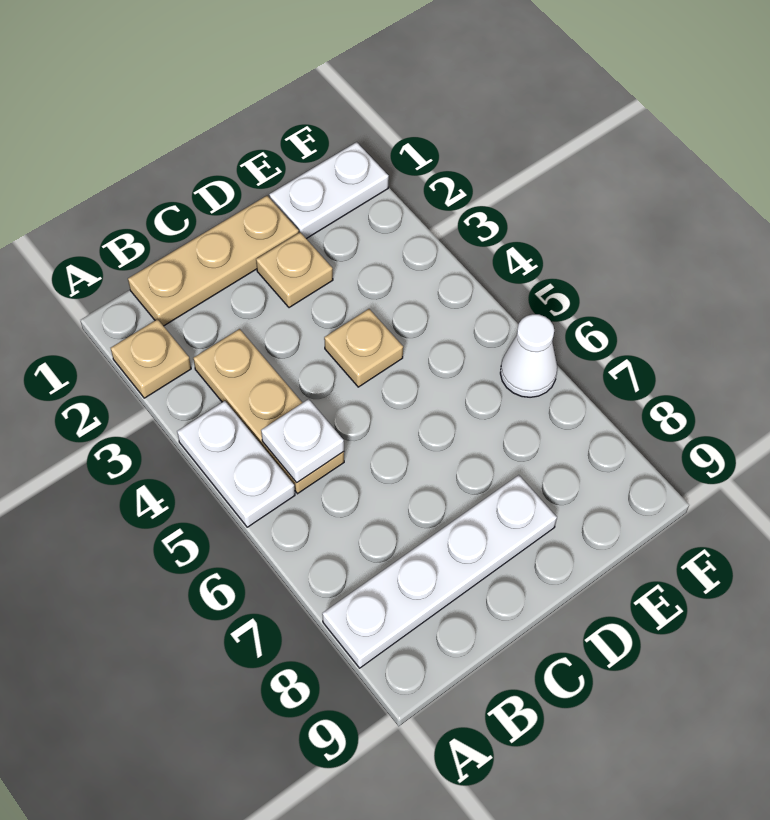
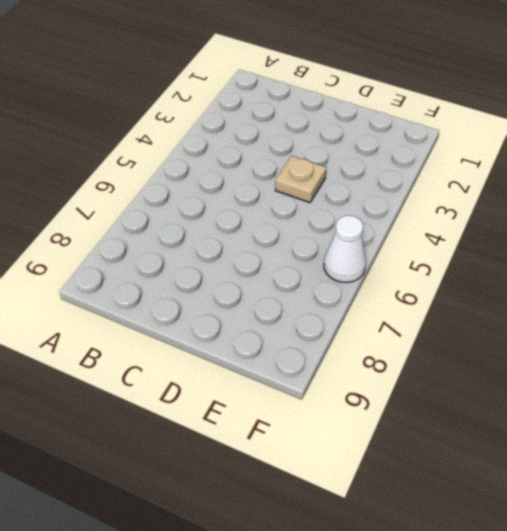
none -> tan plate A2 level 1
none -> white plate A4:A5 level 1

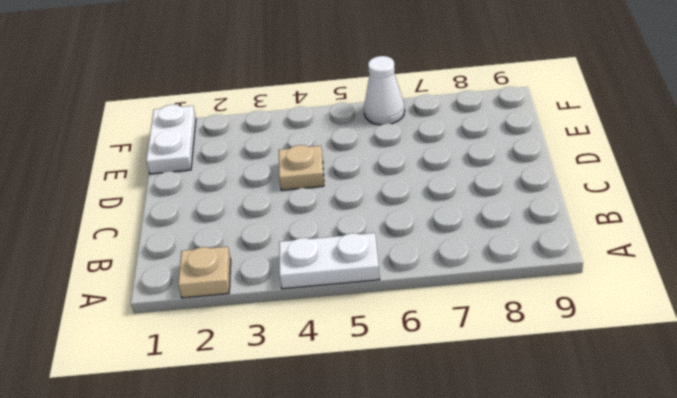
none -> white plate A8:D8 level 1
none -> tan plate B1:D1 level 1

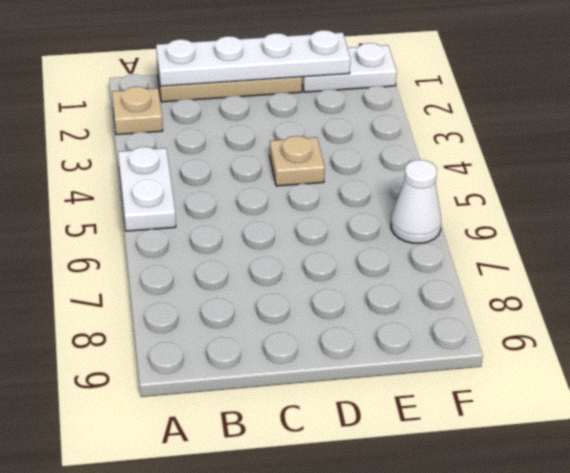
white plate B1:E1 level 2 -> white plate A8:D8 level 1
none -> tan plate B3:B5 level 1
none -> tan plate D2 level 1

